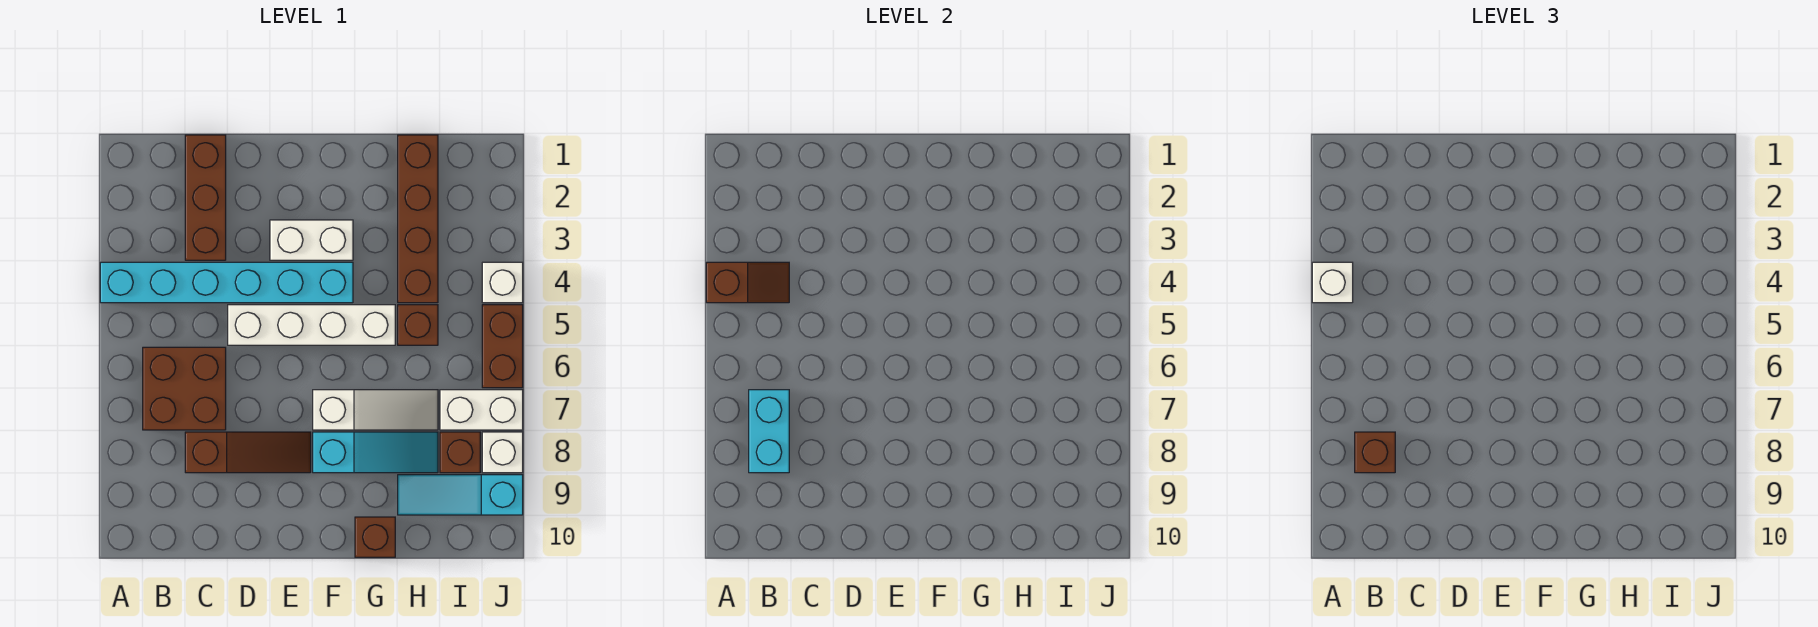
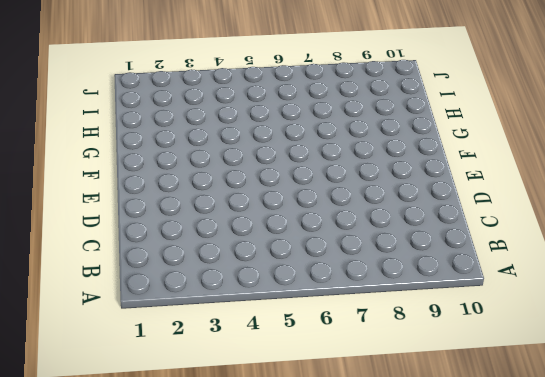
none -> cyan brick A4:F4 level 1
none -> brown brick B6:C7 level 1
none -> brown brick C1:C3 level 1

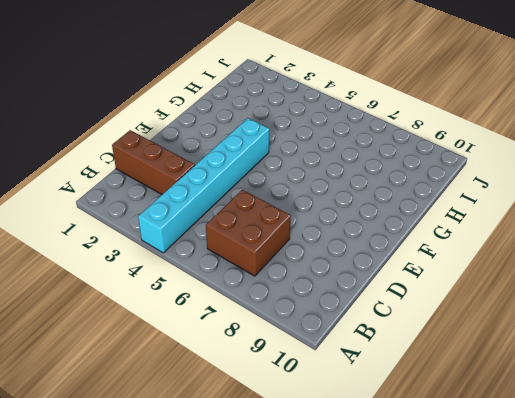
none -> brown slope C8:E8 level 1 top C
none -> white brick D5:G5 level 1
none -> white brick E3:F3 level 1

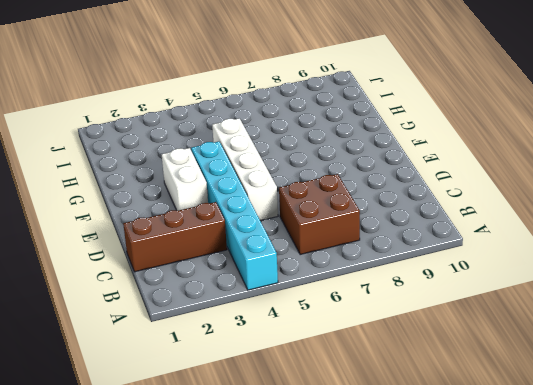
none -> brown slope C8:E8 level 1 top C
none -> white slope F7:H7 level 1 top F
none -> cyan slope F8:H8 level 1 top F

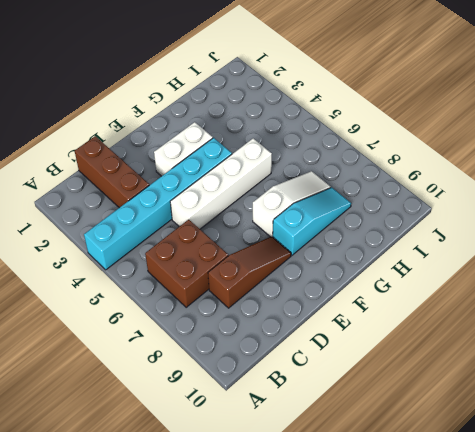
none -> brown brick G10 level 1
none -> brown brick H1:H4 level 1
none -> brown brick H5 level 1

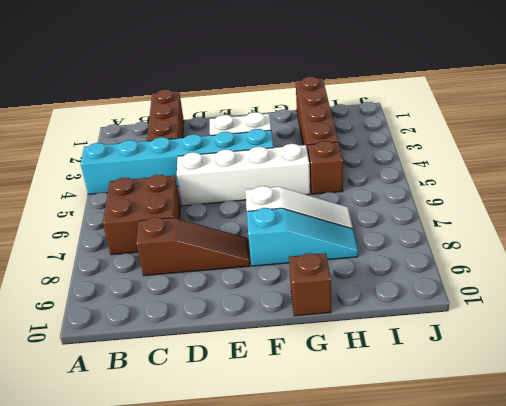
none -> cyan slope H9:J9 level 1 top J
none -> white brick I7:J7 level 1
none -> brown brick I8 level 1

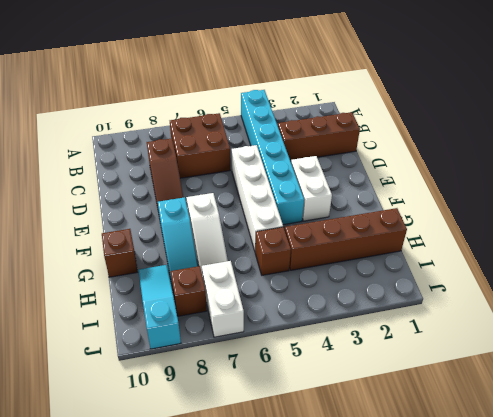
none -> white brick J4 level 1
none -> brown brick J5:J6 level 1
none -> white brick J8 level 1

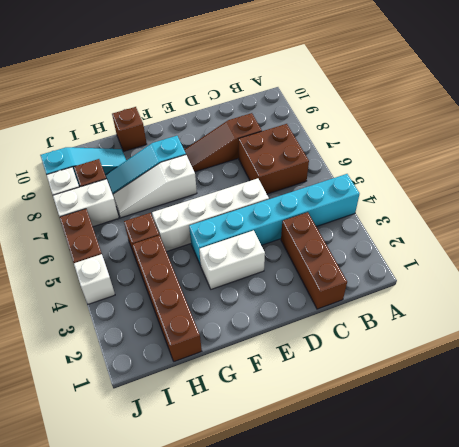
none -> brown slope A4:B4 level 2 top A
none -> cyan brick B7:B8 level 2
none -> white brick A4 level 3

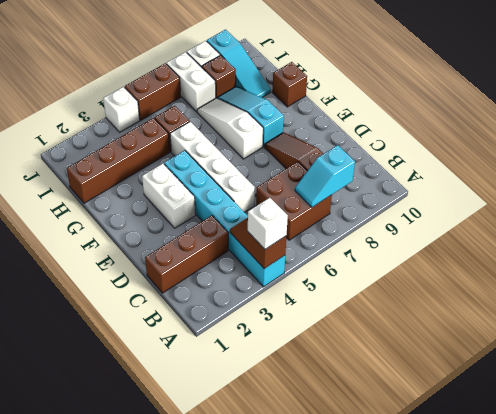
cyan slope B7:B8 level 2 top 8 -> cyan brick B7:B8 level 2
none -> brown brick B8 level 3

